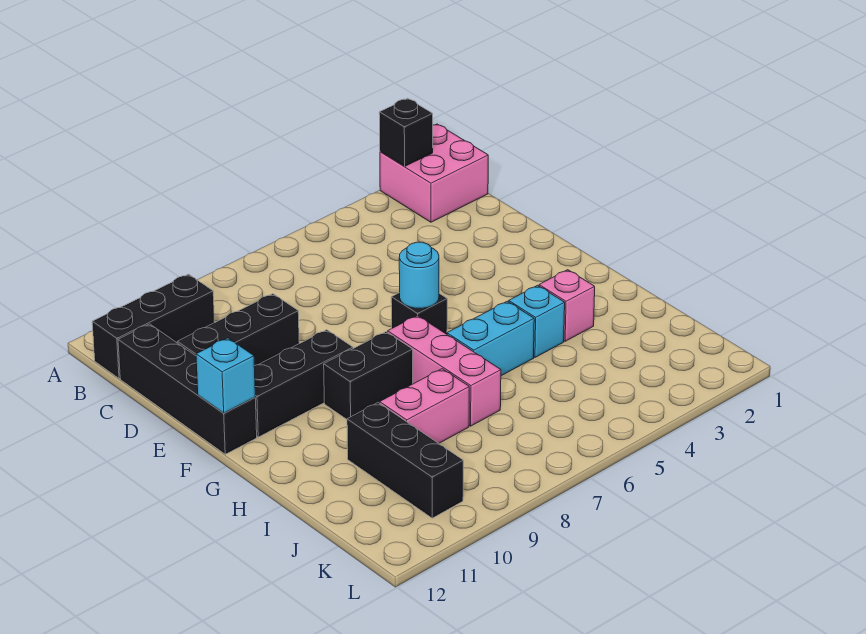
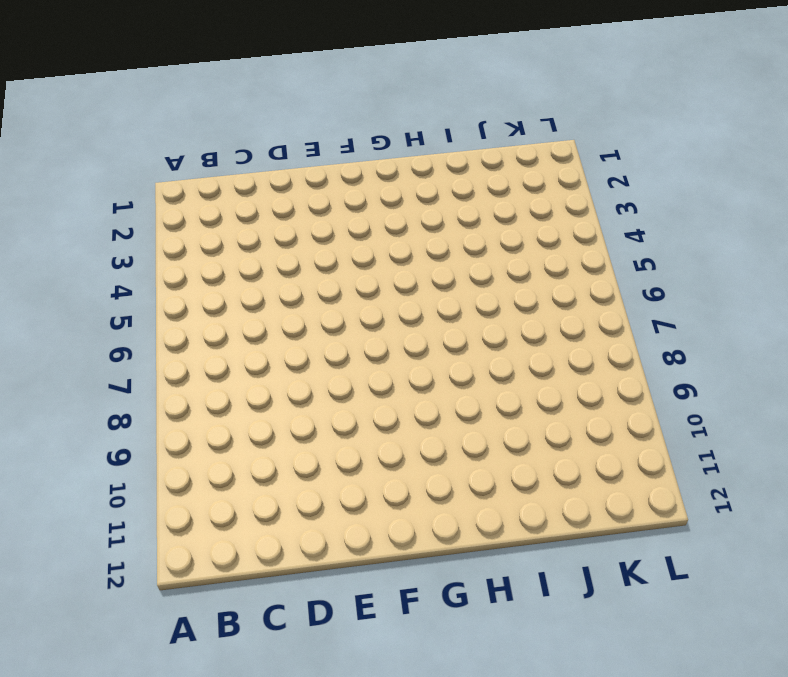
none -> pink brick A1:B2 level 1
none -> black brick B10:B12 level 1
none -> black brick C12:F12 level 1

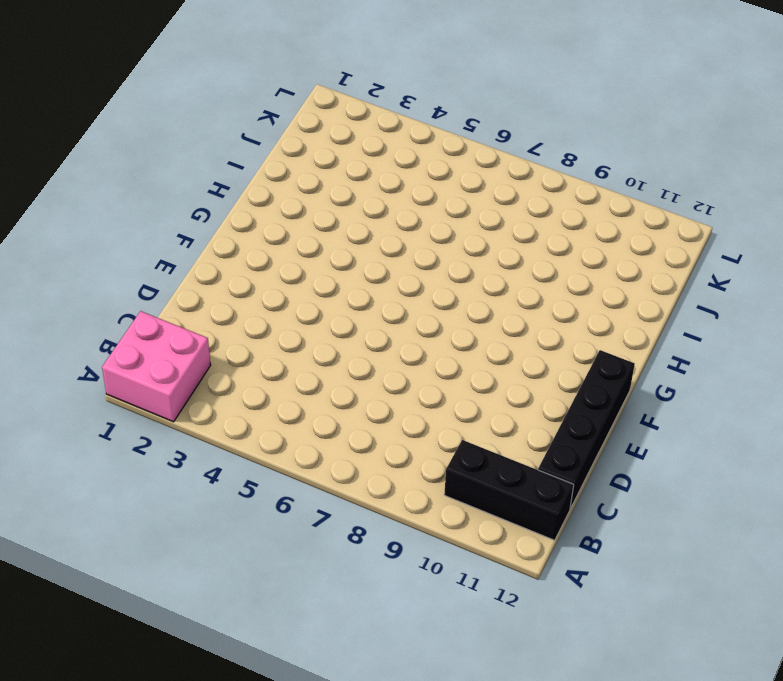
none -> black brick D9:D11 level 1
none -> black brick F6 level 1
none -> black brick F9:F11 level 1

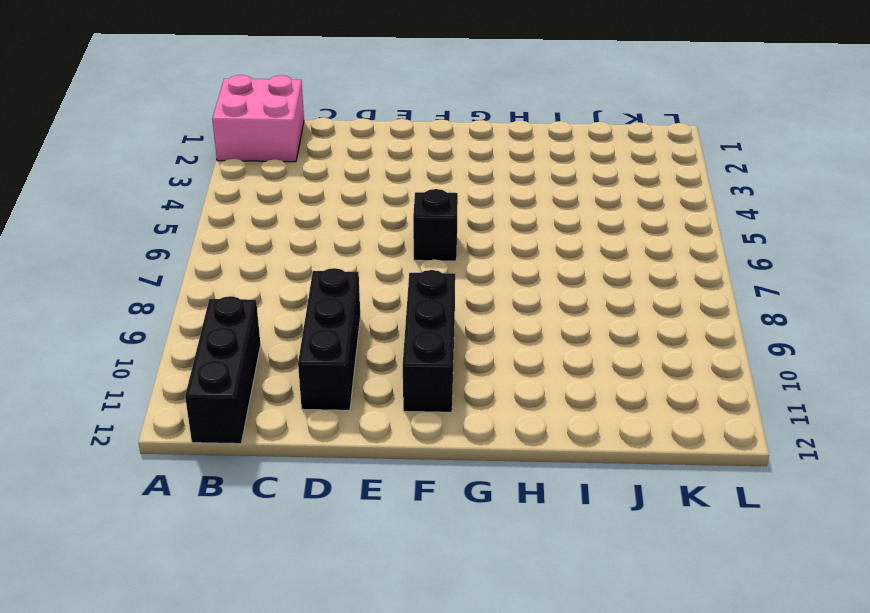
none -> black brick C12:F12 level 1
none -> pink brick G7:I7 level 1
none -> black brick G8:G9 level 1

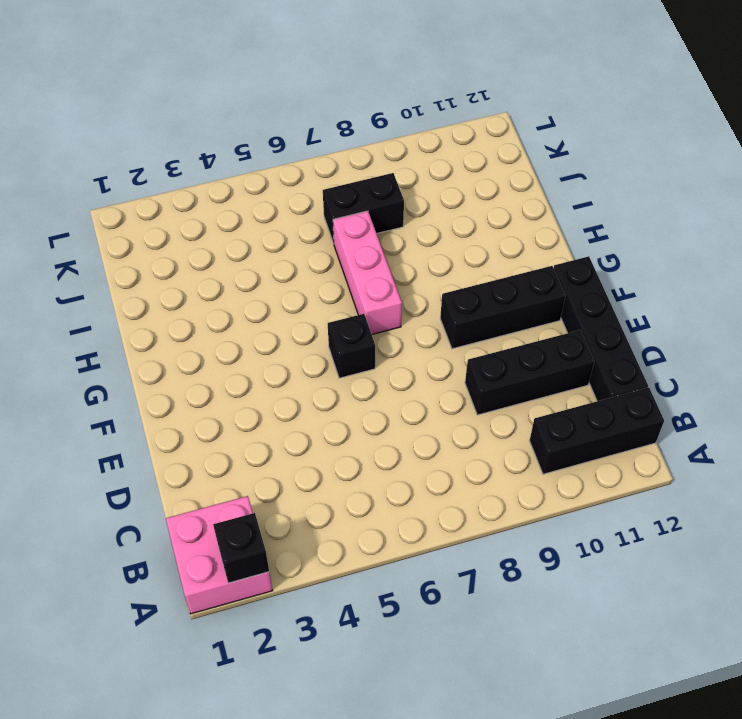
black brick J7:J8 level 1 -> black brick G8:G9 level 1
none -> pink brick H3 level 1
none -> cyan brick H4 level 1
none -> cyan brick H5:H6 level 1

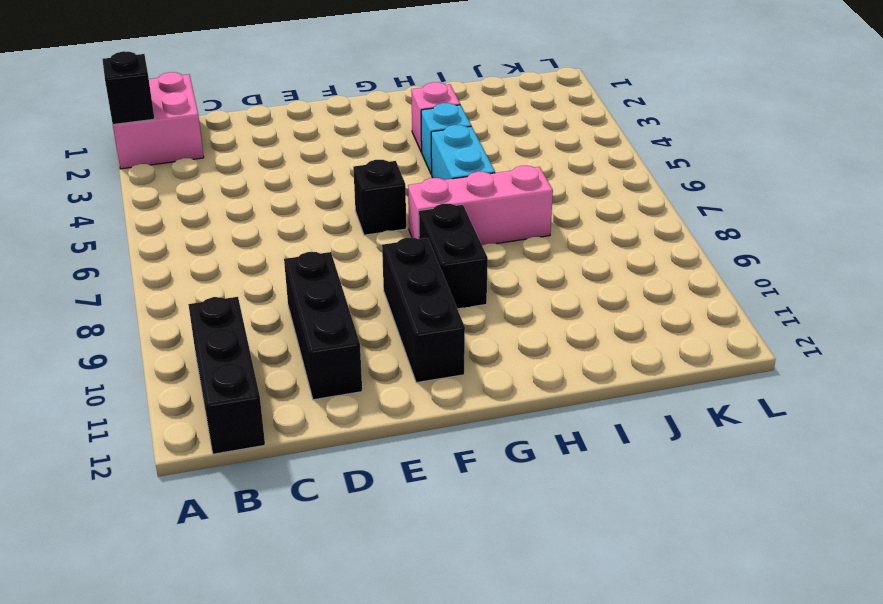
none -> black brick C12:F12 level 1
none -> pink brick I8:I9 level 1
none -> black brick I10:K10 level 1

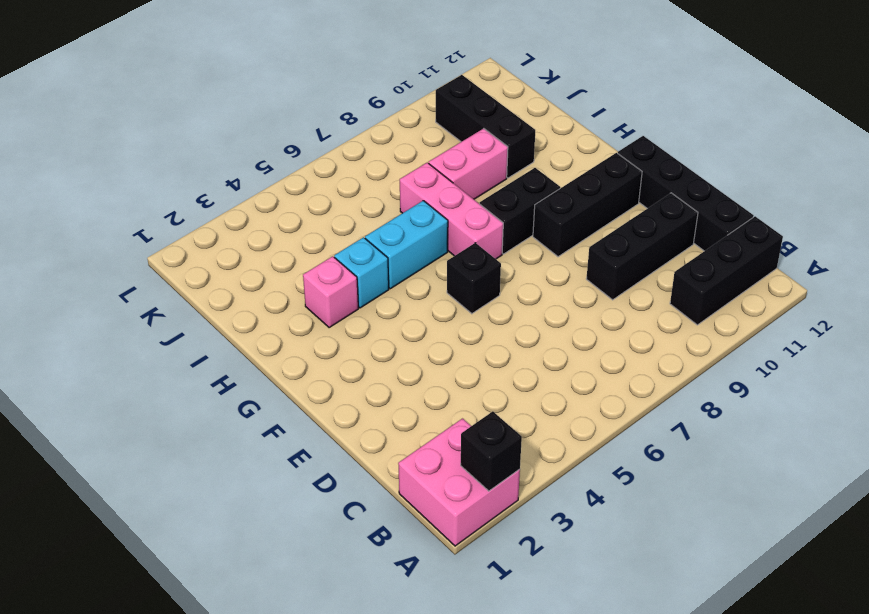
none -> cyan round brick F6 level 2
none -> cyan brick F12 level 2

